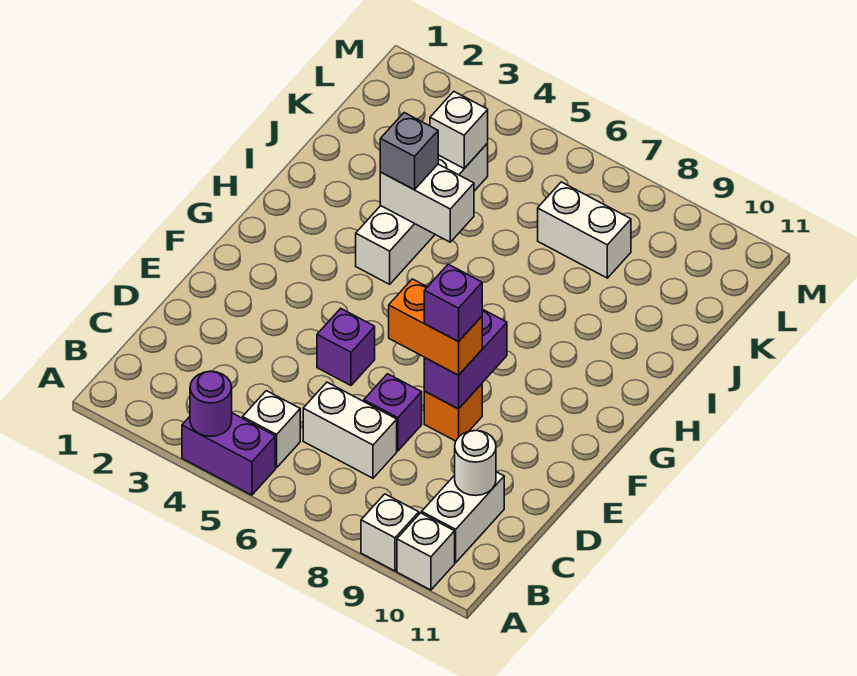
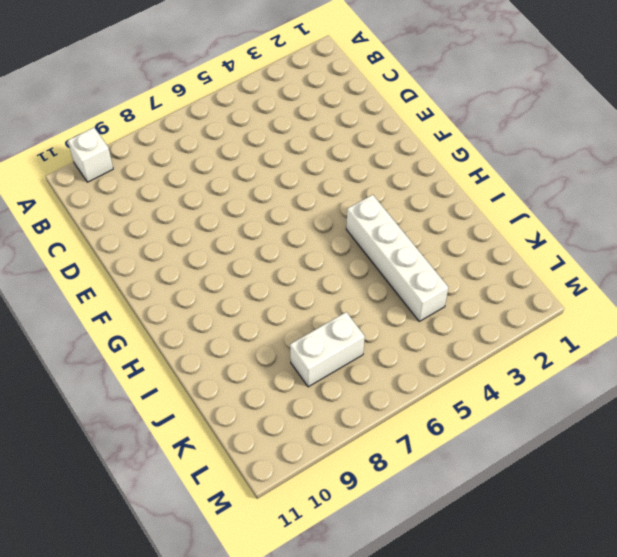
none -> purple brick A4:A5 level 1
none -> white brick A9 level 1
none -> white brick B5 level 1

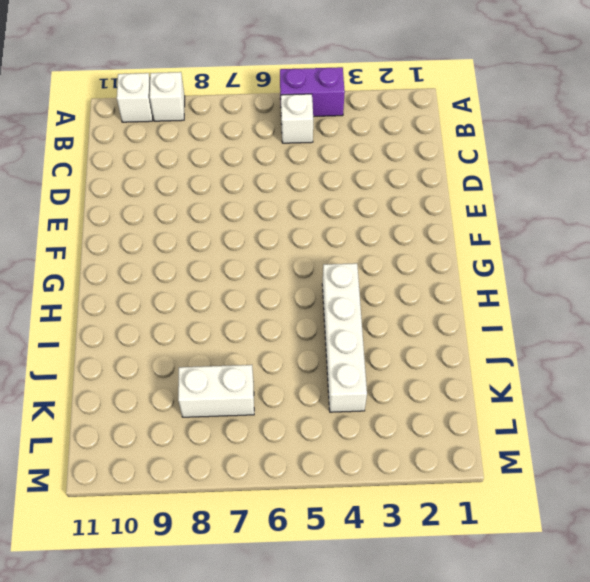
none -> white brick B10:C10 level 1
none -> white brick C6:C7 level 1
none -> purple brick D7 level 1

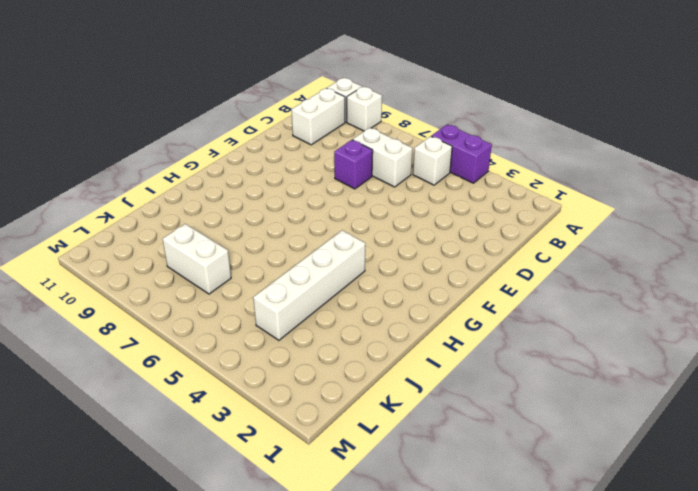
none -> purple brick E5 level 1
none -> orange brick E8 level 1
none -> purple round brick A4 level 2

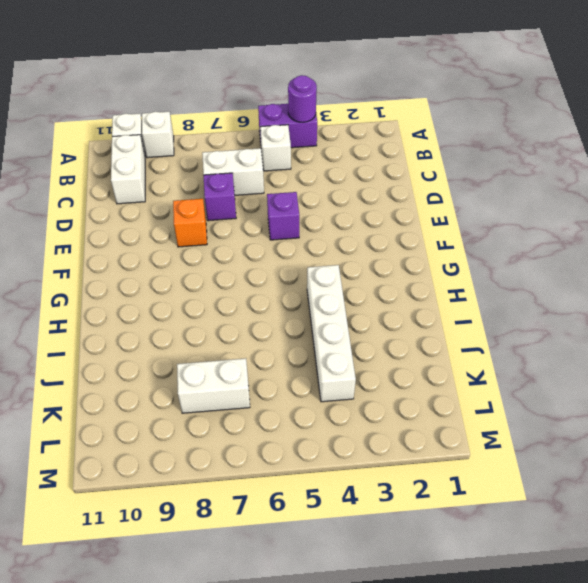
none -> white round brick C10 level 2
none -> purple brick E8:F8 level 2
none -> white brick I4:I5 level 2

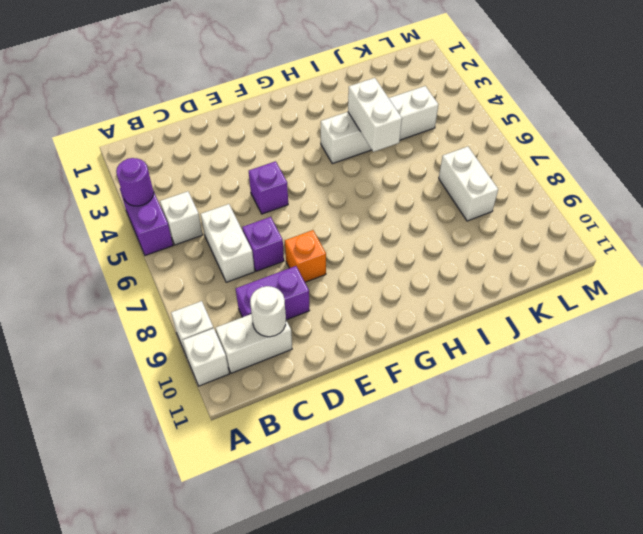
purple brick C9:D9 level 1 -> purple brick E8:F8 level 2
none -> white brick K4 level 2
none -> orange brick E7:E8 level 3
none -> grey brick I4 level 3

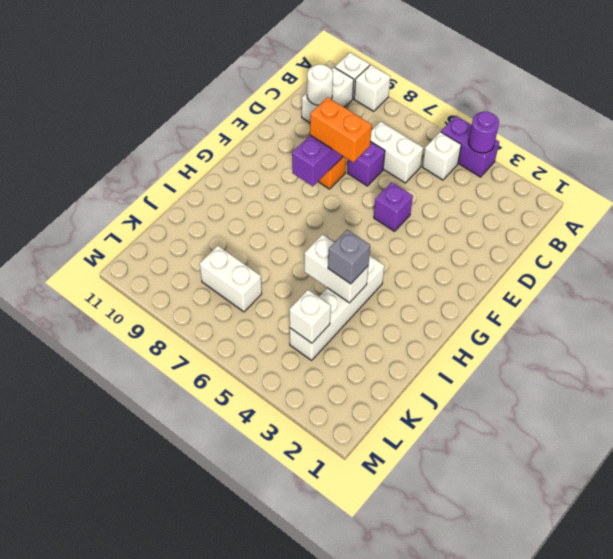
none -> purple brick E8 level 4

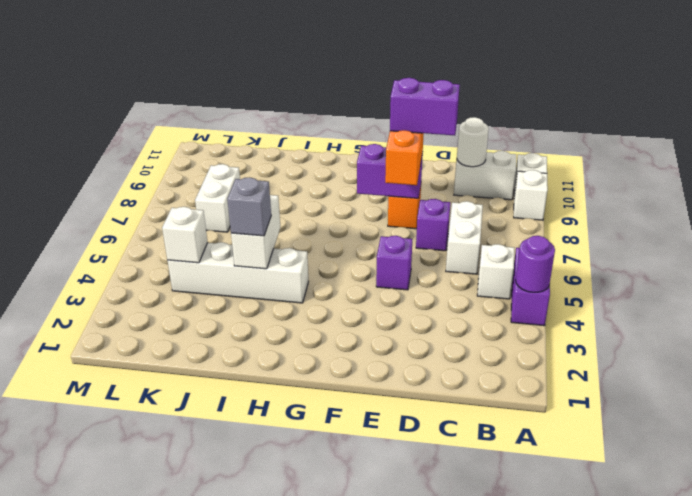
purple brick D8:E8 level 4 -> purple brick E8 level 4

